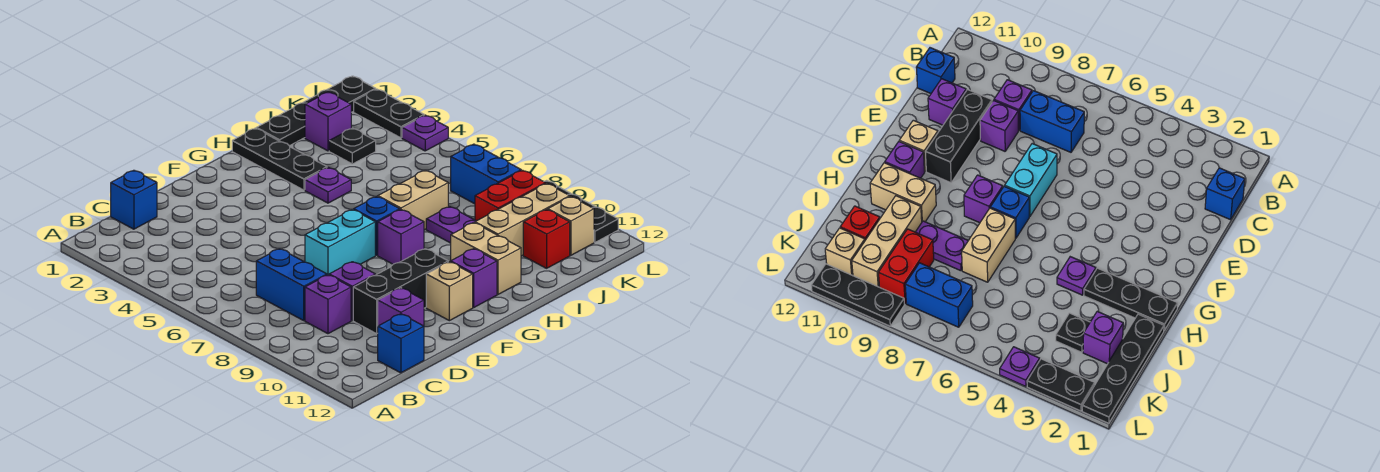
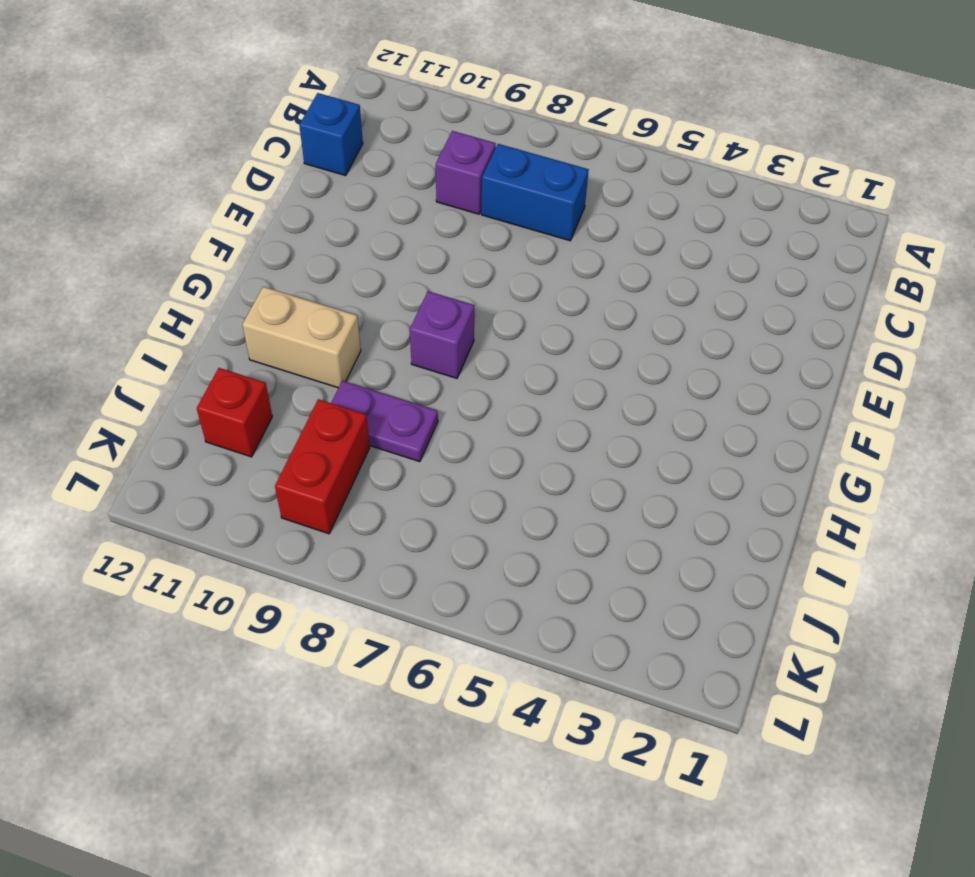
none -> blue brick C1 level 1
none -> purple brick D9 level 1
none -> black brick D10:F10 level 1

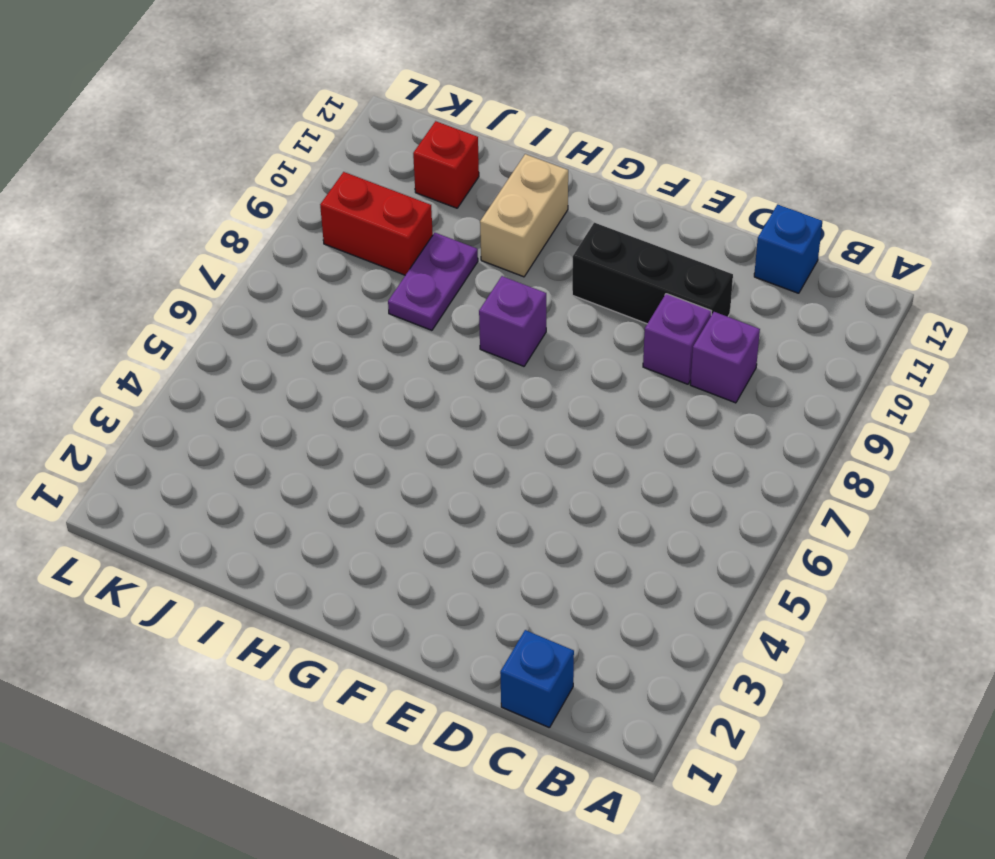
none -> blue brick C7:C8 level 1
none -> purple brick D11 level 1
none -> cyan brick E7:F7 level 1

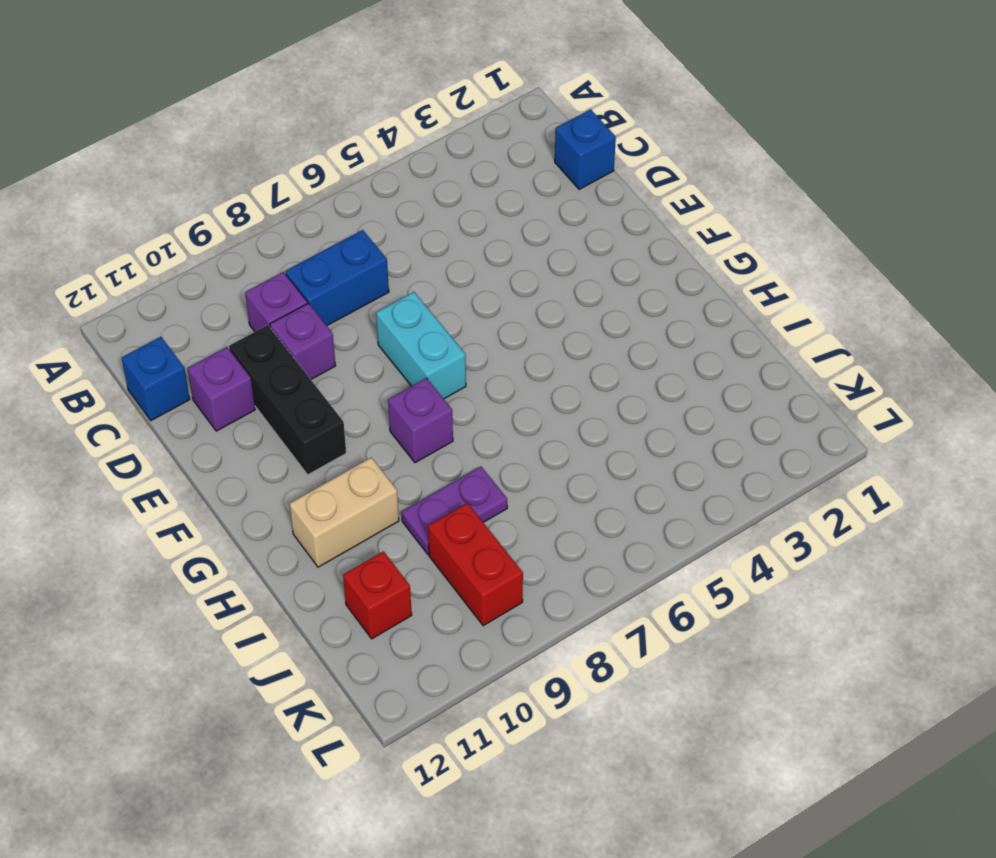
none -> tan brick F11 level 1
none -> blue brick G7 level 1
none -> purple brick G11 level 1

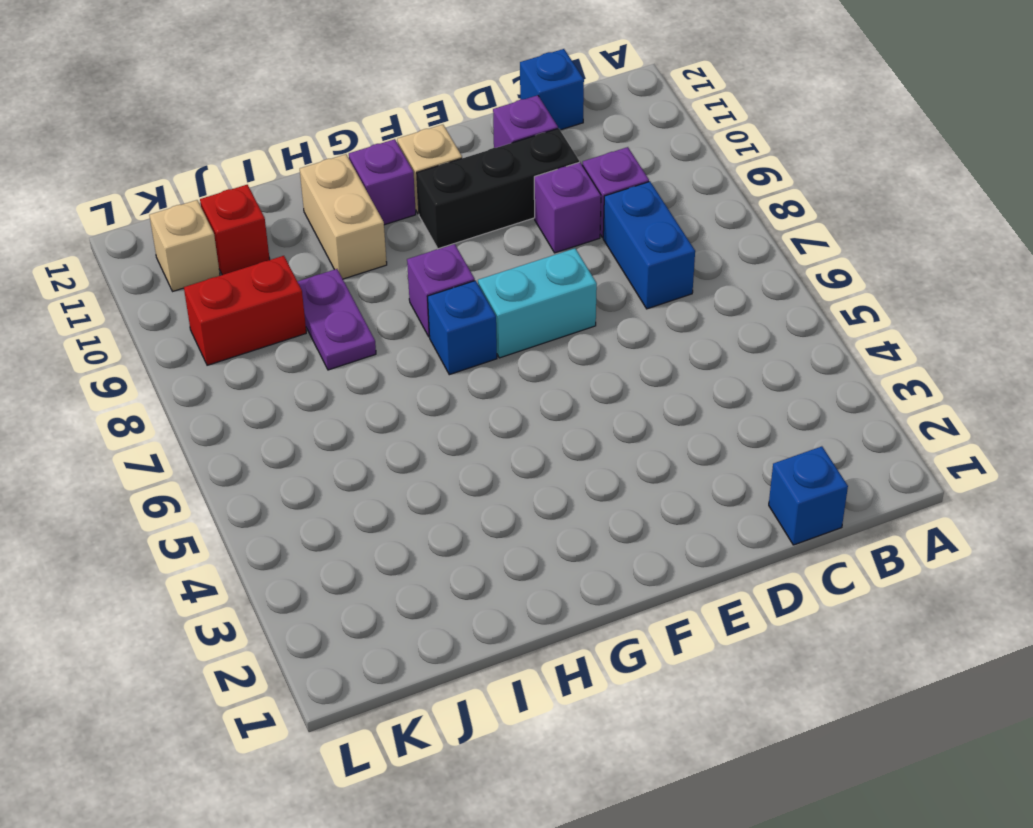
none -> black plate H1:H3 level 1
none -> purple plate H4 level 1
none -> tan brick H7:I7 level 1

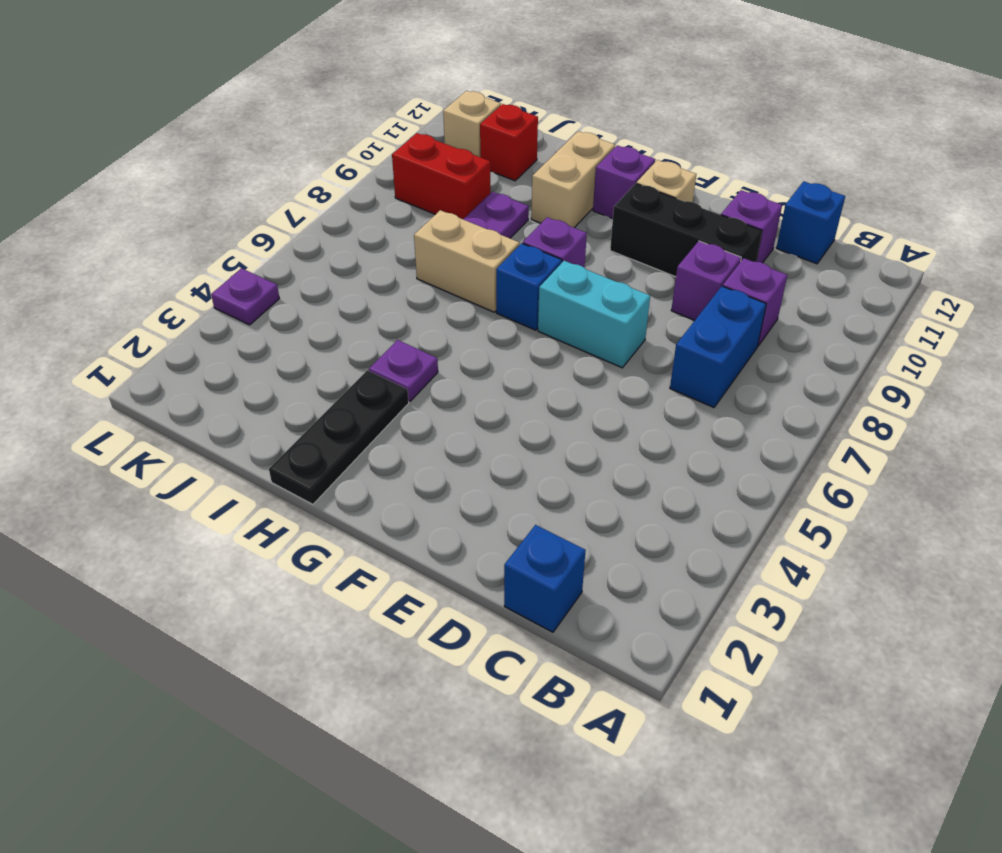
none -> black plate I1:L1 level 1
none -> tan brick I10:K10 level 1
none -> purple brick J2 level 1

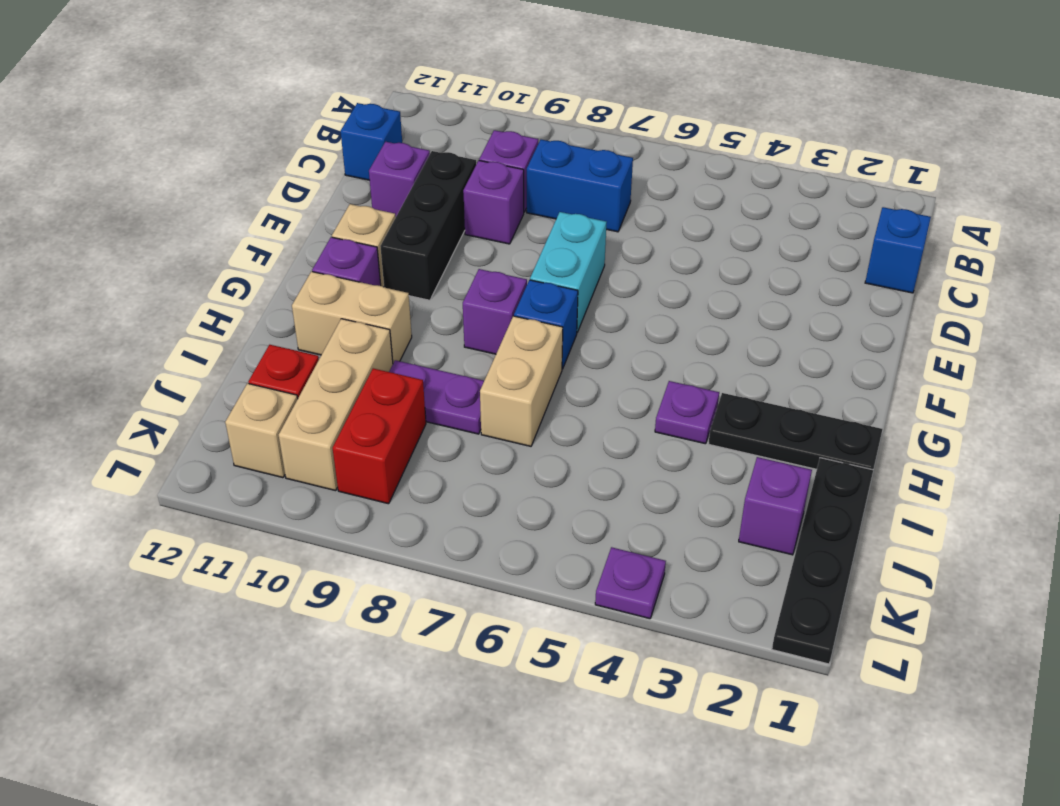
none -> black plate J3 level 1
none -> blue brick K7:K8 level 1
none -> black plate L2:L3 level 1

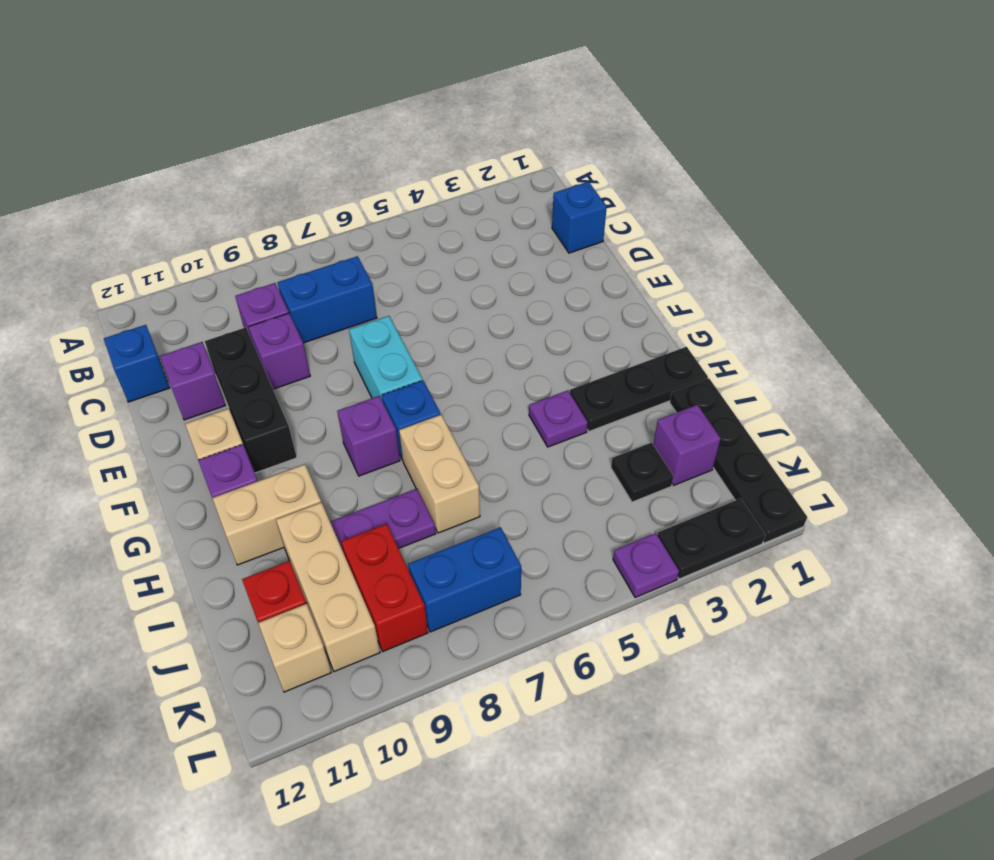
none -> black plate L9:L11 level 1

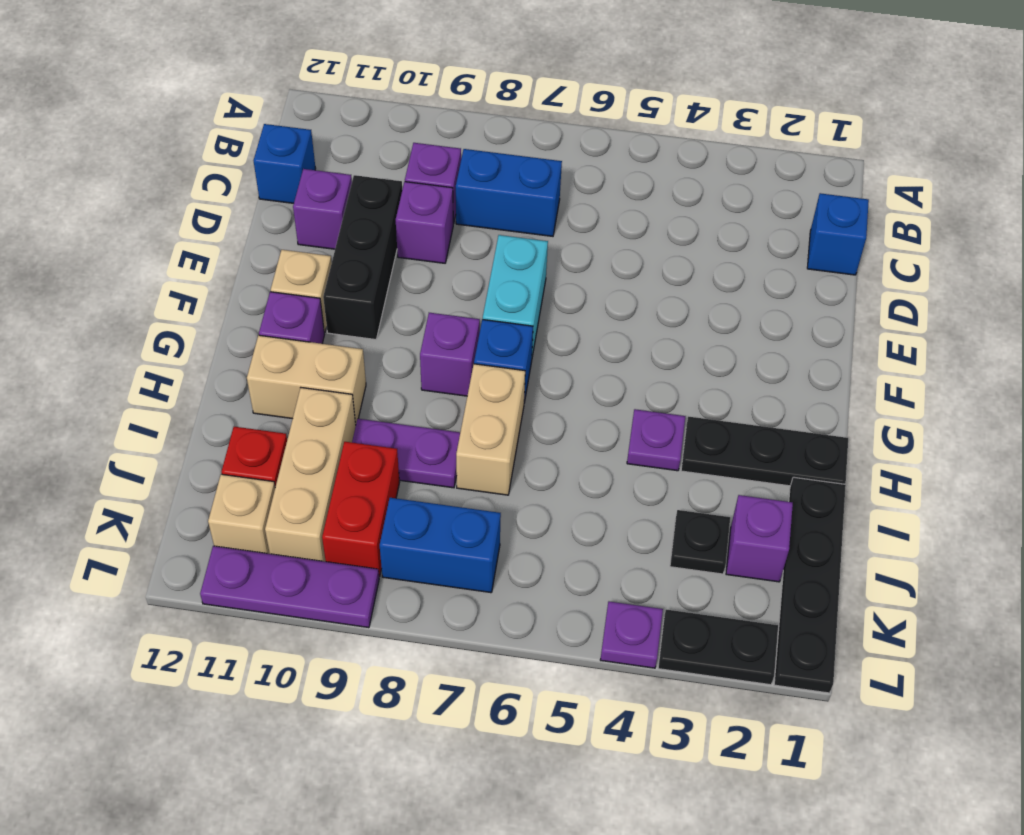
purple plate L9:L11 level 1 -> black plate L9:L11 level 1

